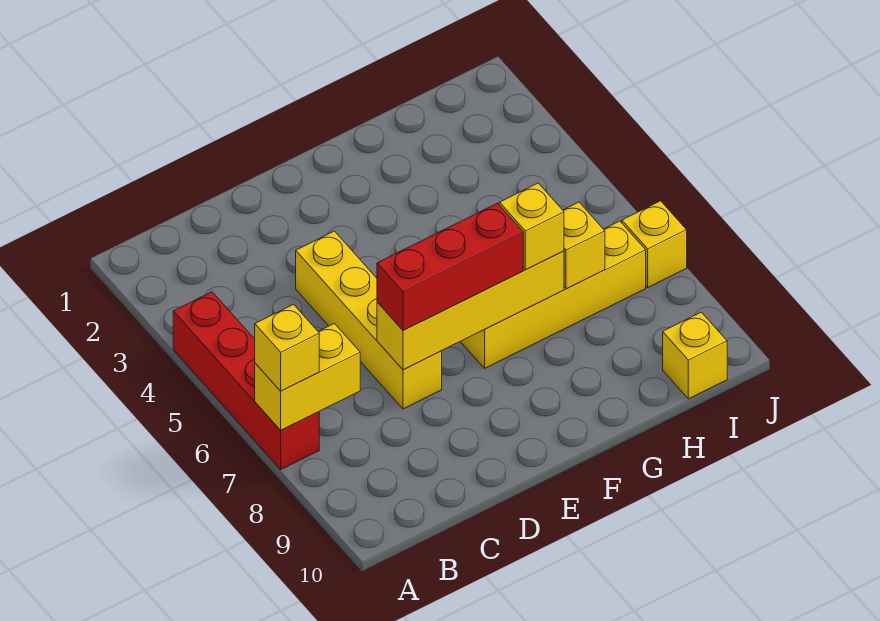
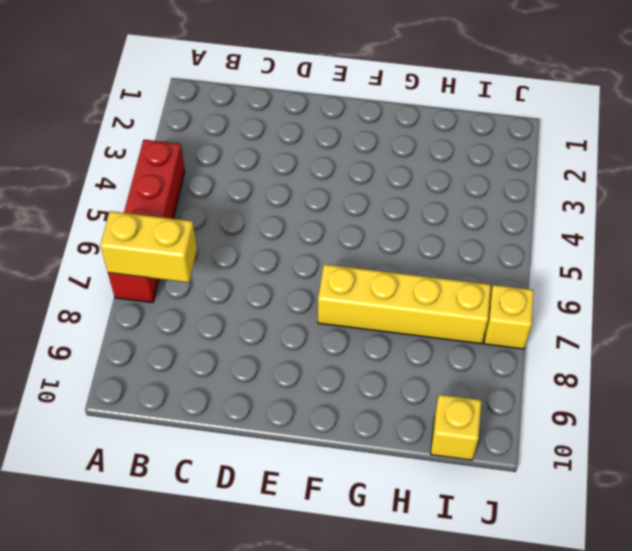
none -> yellow brick D4:D7 level 1
none -> yellow brick D7:G7 level 2

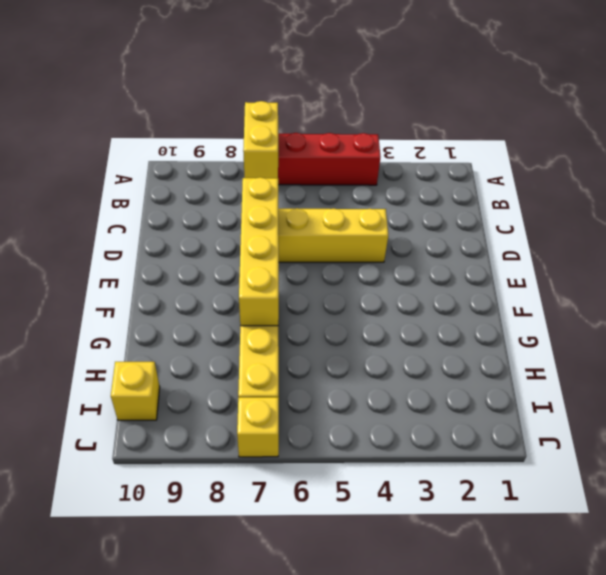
none -> yellow brick H7 level 2
none -> yellow brick A7 level 3

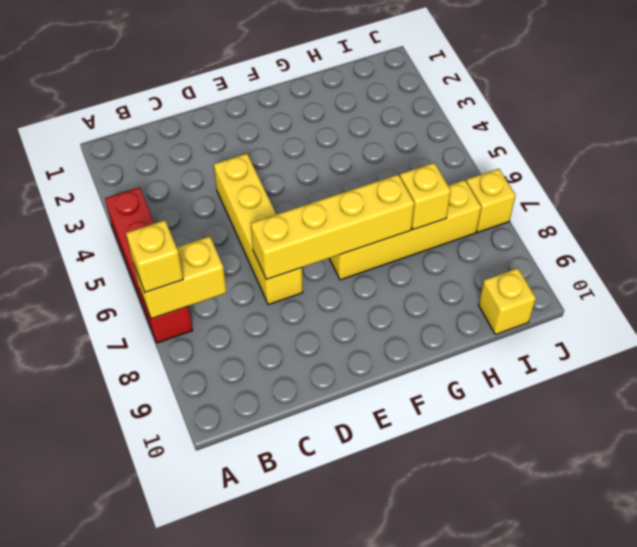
none -> red brick D7:F7 level 3
none -> yellow brick G7 level 3

